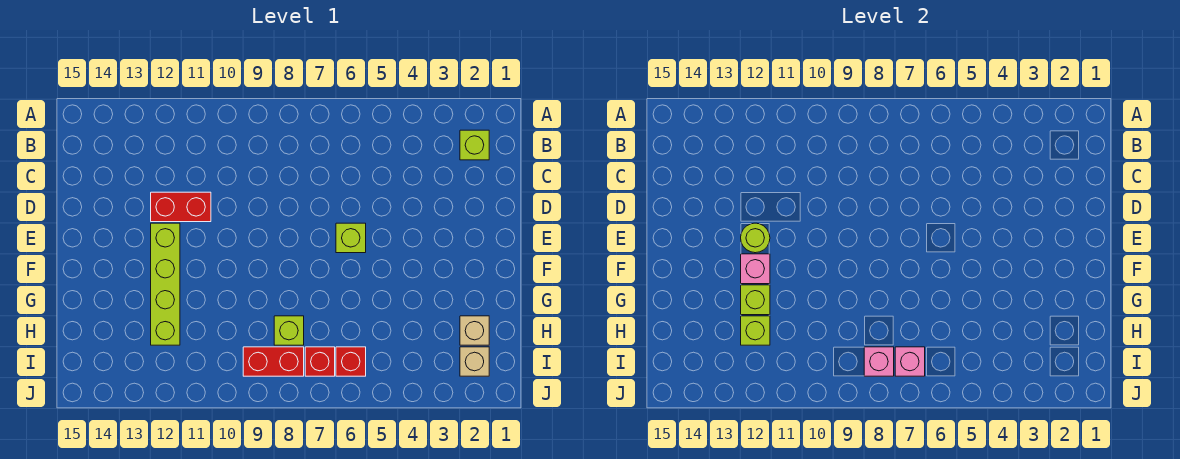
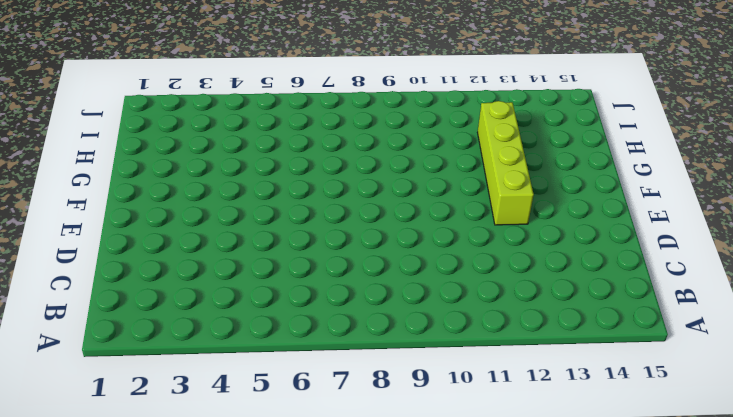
none -> lime brick B2 level 1
none -> red brick D11:D12 level 1
none -> lime brick E6 level 1

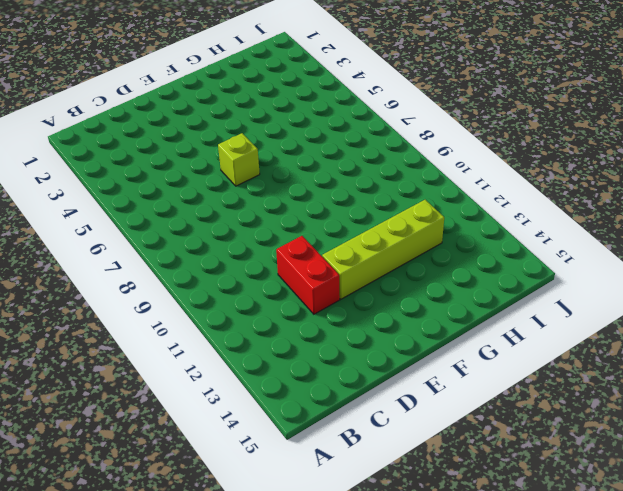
none -> lime brick B2 level 1
none -> tan brick H2 level 1
none -> lime brick H8 level 1

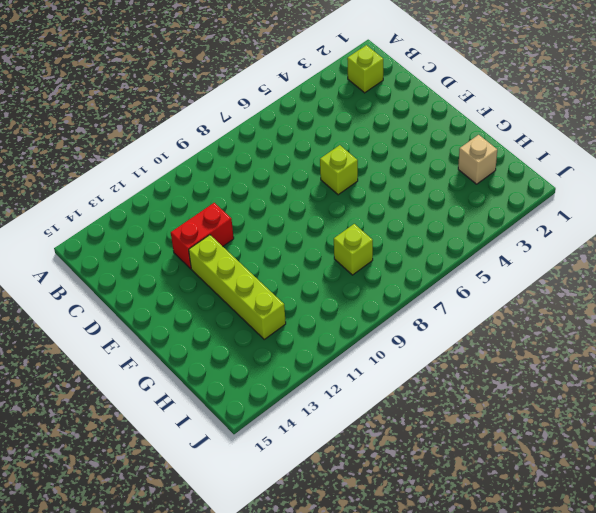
none -> tan brick I2 level 1
none -> red brick I6 level 1
none -> red brick I7 level 1

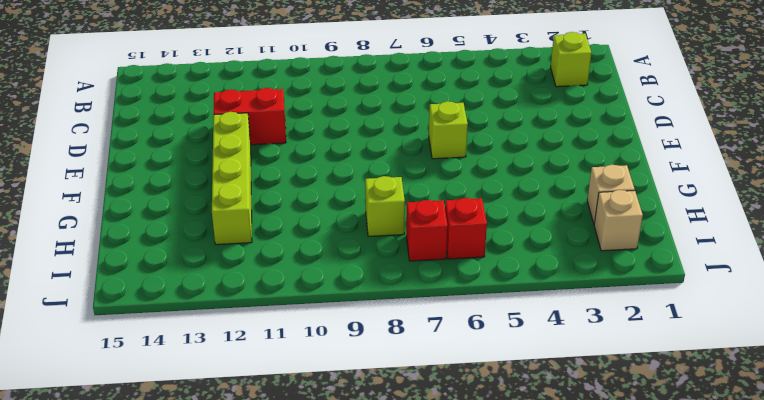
none -> red brick I8:I9 level 1
none -> lime round brick E12 level 2
none -> pink brick F12 level 2

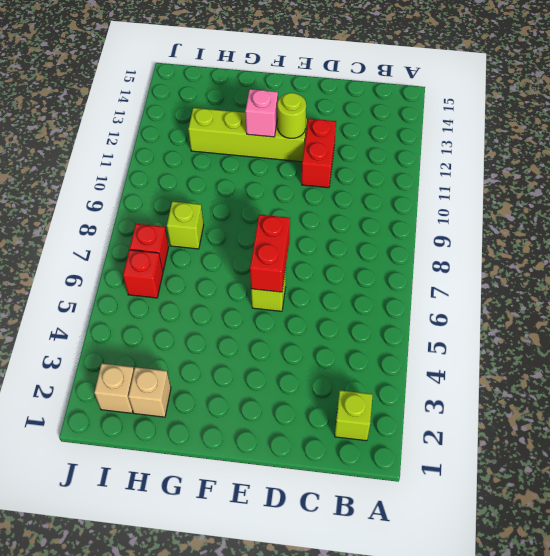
red brick E6:E7 level 2 -> red brick I8:I9 level 1
none -> lime brick G12 level 2
none -> lime brick H12 level 2
none -> pink brick I7 level 2

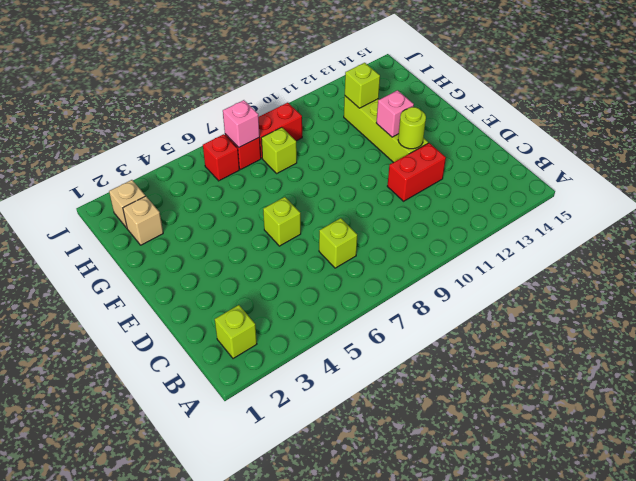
lime brick C7 level 1 -> lime brick G12 level 2
none -> pink brick I8 level 2

